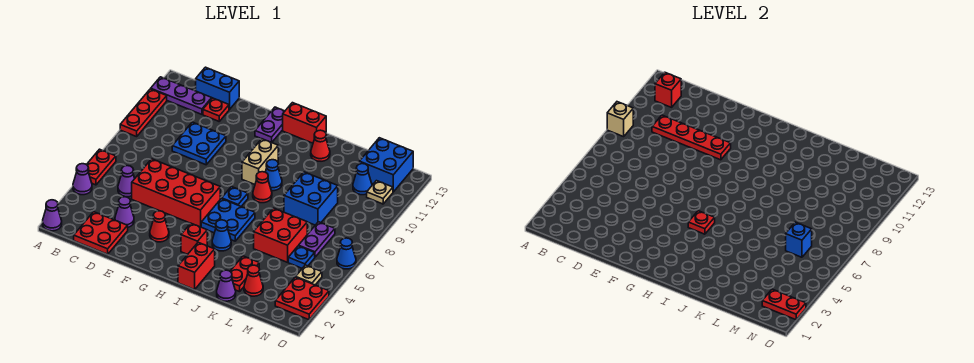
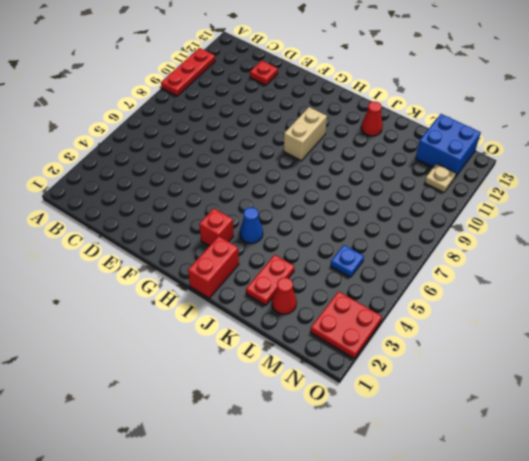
none -> purple cone A1 level 1
none -> purple cone A4 level 1
none -> red plate A5:A6 level 1
none -> purple plate A12:C12 level 1

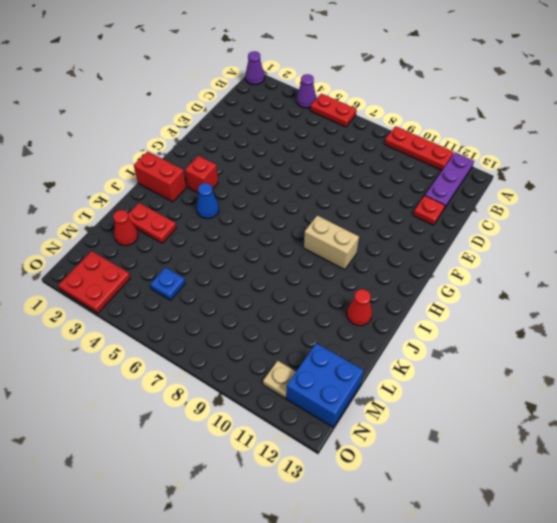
none -> red plate C1:D2 level 1
none -> purple cone C5 level 1
none -> blue brick C13:D13 level 1
none -> purple cone D3 level 1

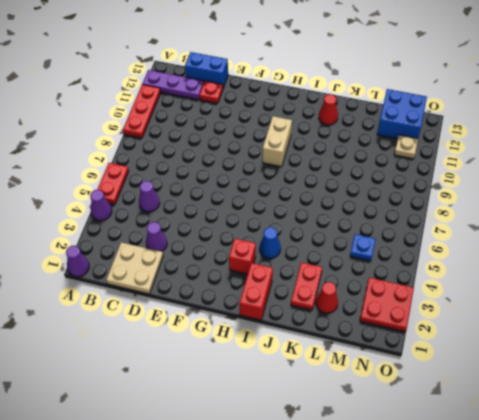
tan plate C1:D2 level 1 -> red plate C1:D2 level 1
none -> red brick D5:G6 level 1
none -> blue plate D9:E10 level 1
none -> red cone F3 level 1
none -> purple plate G12:G13 level 1

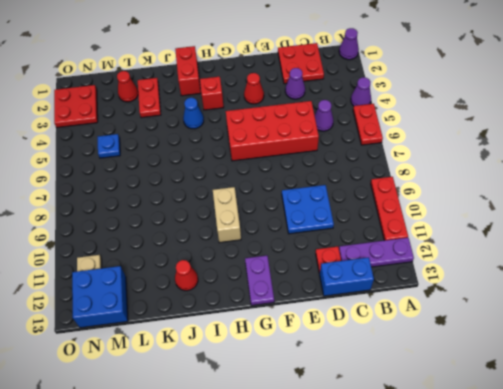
none -> blue plate H5:I6 level 1
none -> blue plate H7 level 1
none -> red brick H13:I13 level 1
none -> red cone I8 level 1

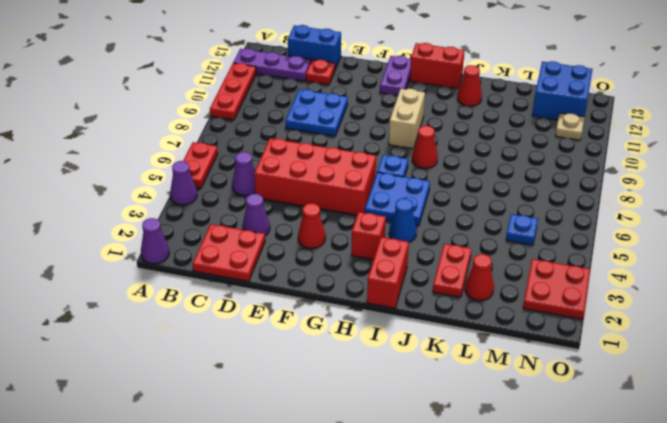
none -> blue cone I9 level 1
none -> purple cone K1 level 1
none -> red brick K5:L6 level 1
none -> blue brick K8:L9 level 1

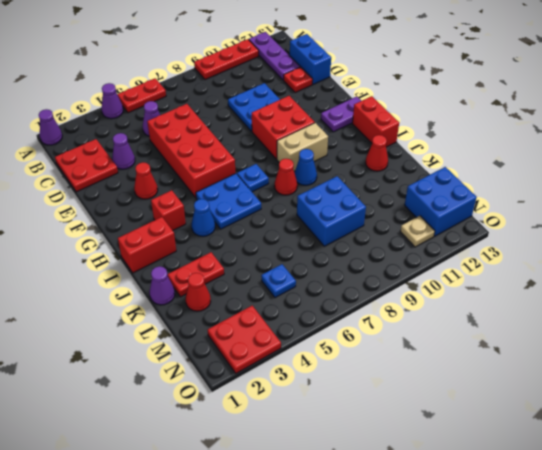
red brick F9:G10 level 1 -> red brick K5:L6 level 1
none -> purple plate M6:M7 level 1
none -> blue cone M11 level 1
none -> tan plate N4 level 1
none -> blue cone O6 level 1

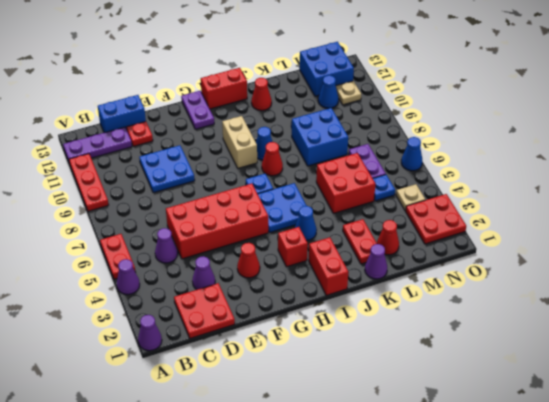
none -> tan brick A9 level 2
none -> red brick B12 level 2
none -> red plate C10:F10 level 2
none -> red plate H5 level 2

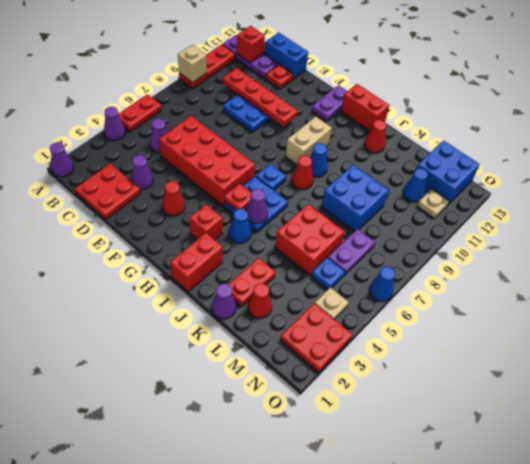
purple cone I5 level 2 -> none
none -> blue brick M6 level 2
none -> red plate N2:O2 level 2

